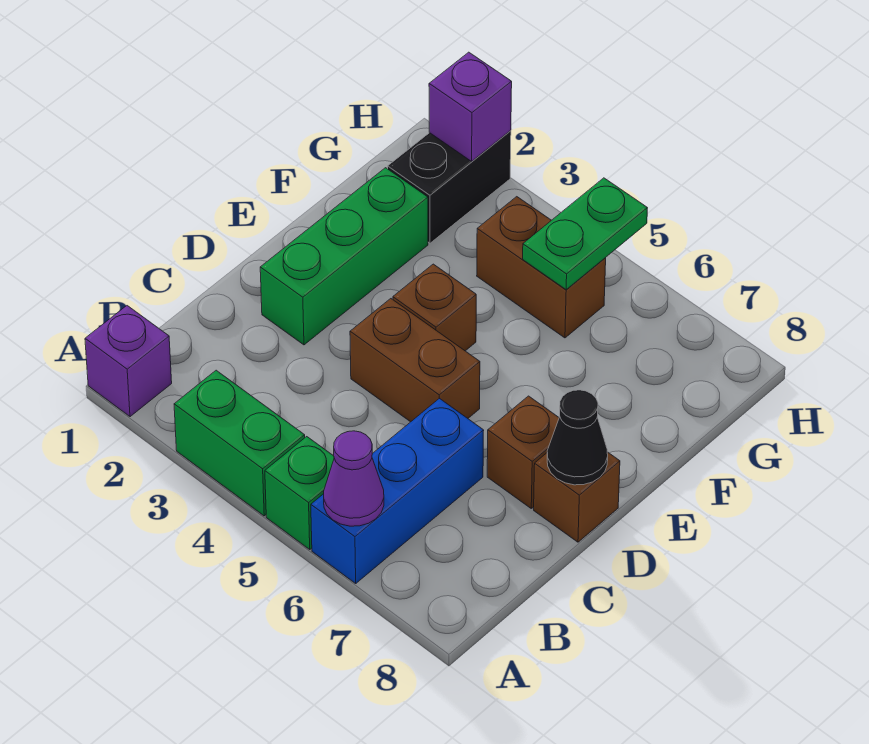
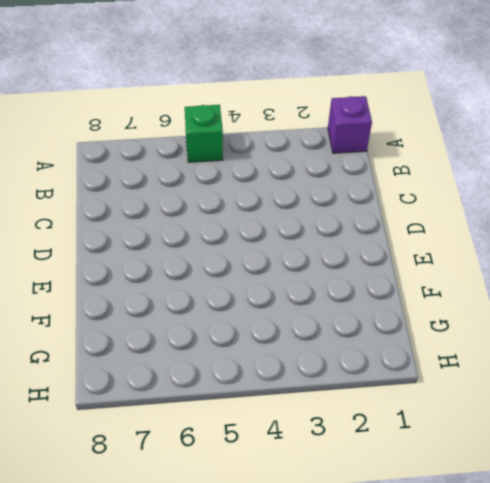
none -> green brick A3:A4 level 1
none -> blue brick A6:C6 level 1
none -> green brick D2:F2 level 1

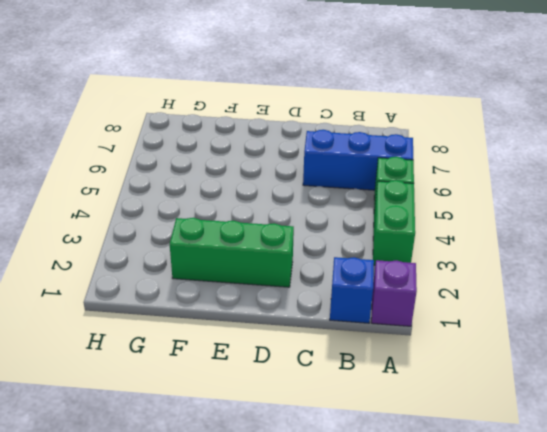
blue brick B1 level 1 -> none
none -> brown brick D4:D5 level 1
none -> brown brick D7 level 1
none -> brown brick D8 level 1

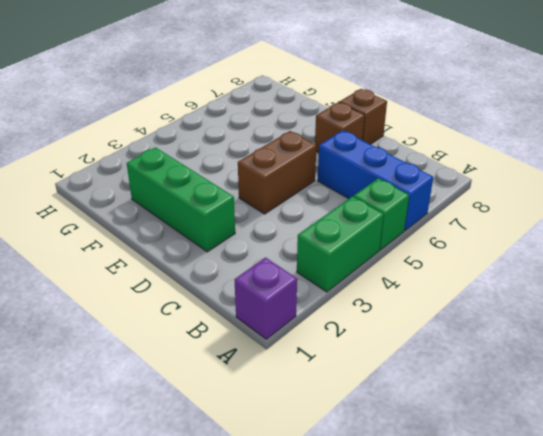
none -> brown brick E4 level 1
none -> black brick G2:H2 level 1
none -> brown brick G4:G5 level 1

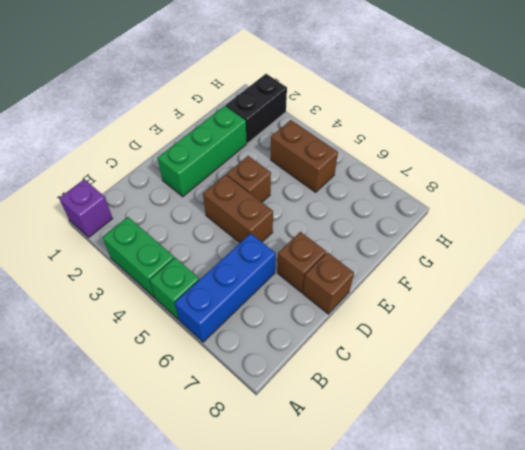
none -> purple cone A6 level 2
none -> black cone D8 level 2
none -> green plate G5:H5 level 2

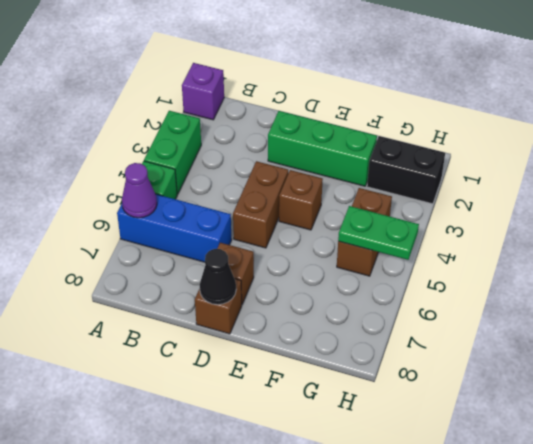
none -> purple brick H2 level 2

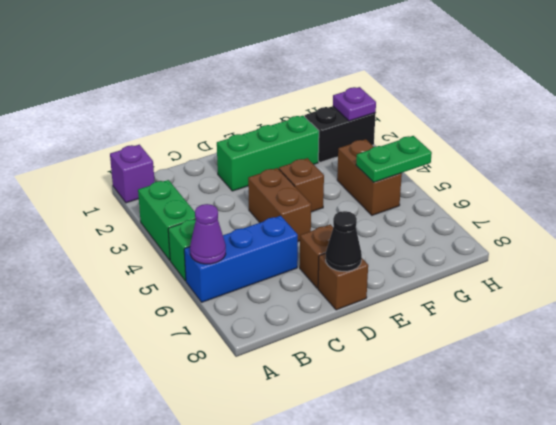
purple plate H2 level 2 -> purple brick H2 level 2

